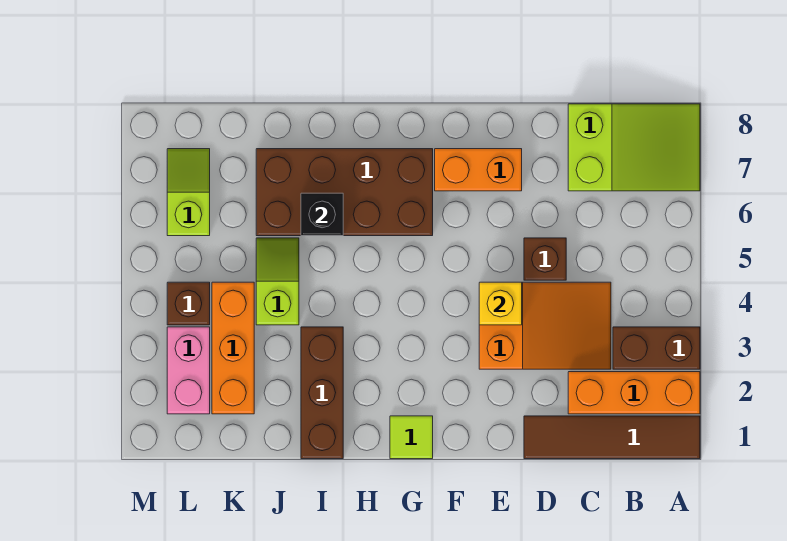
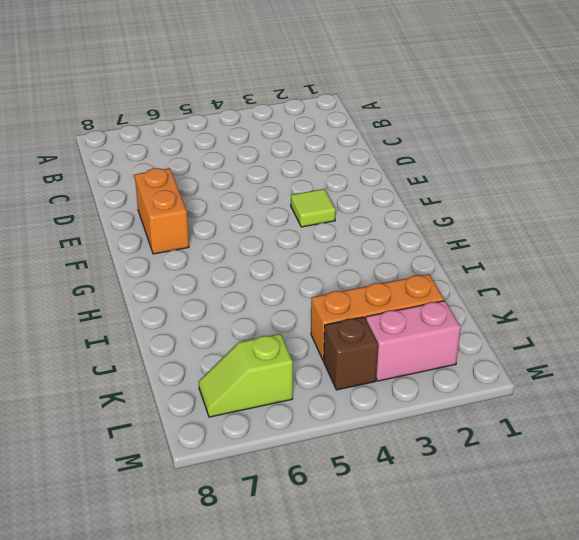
lime tile F3 level 1 -> lime tile G1 level 1
none -> brown tile A1:D1 level 1
none -> orange brick A2:C2 level 1
none -> brown brick A3:B3 level 1

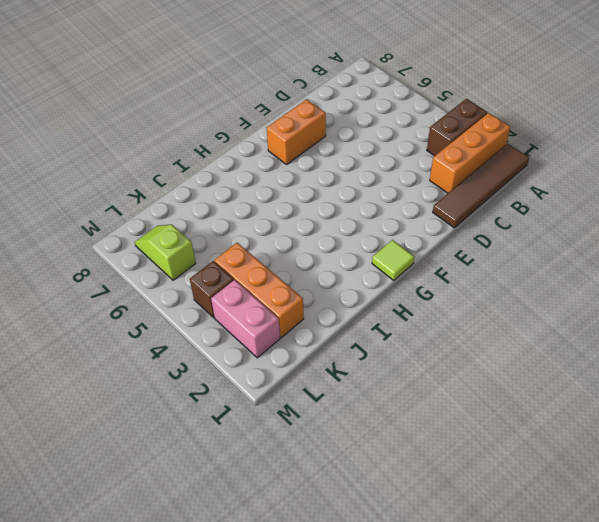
none -> lime slope A7:C8 level 1 top C
none -> orange slope C3:E4 level 1 top E
none -> brown brick D5 level 1

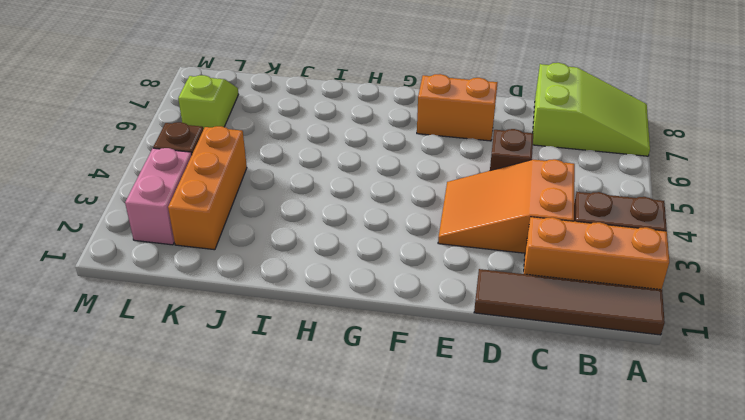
orange slope C3:E4 level 1 top C -> orange slope C3:E4 level 1 top E
none -> lime tile G1 level 1
none -> brown brick G6:J7 level 1
none -> brown brick I1:I3 level 1

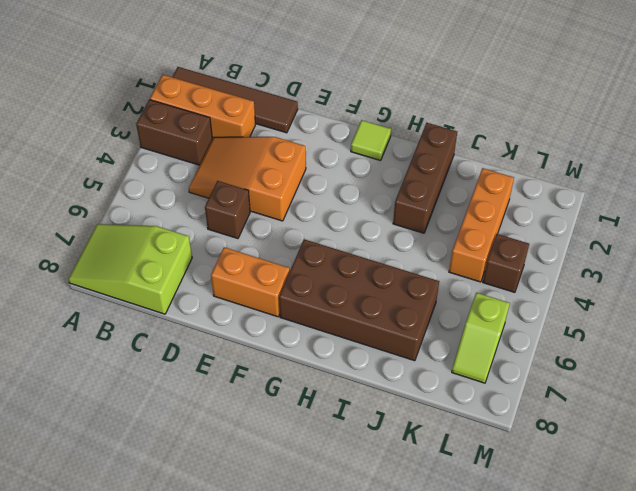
none -> lime slope J4:J5 level 1 top 4
none -> pink brick L2:L3 level 1
none -> yellow brick E4 level 2

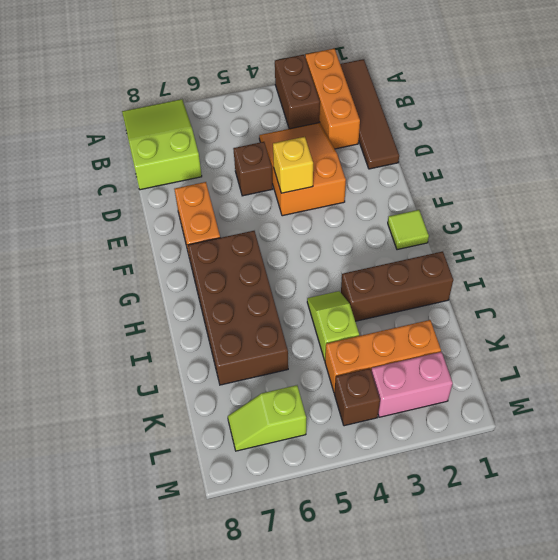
lime slope I4:J4 level 1 top J -> lime slope J4:J5 level 1 top 4
none -> black brick I6 level 2

